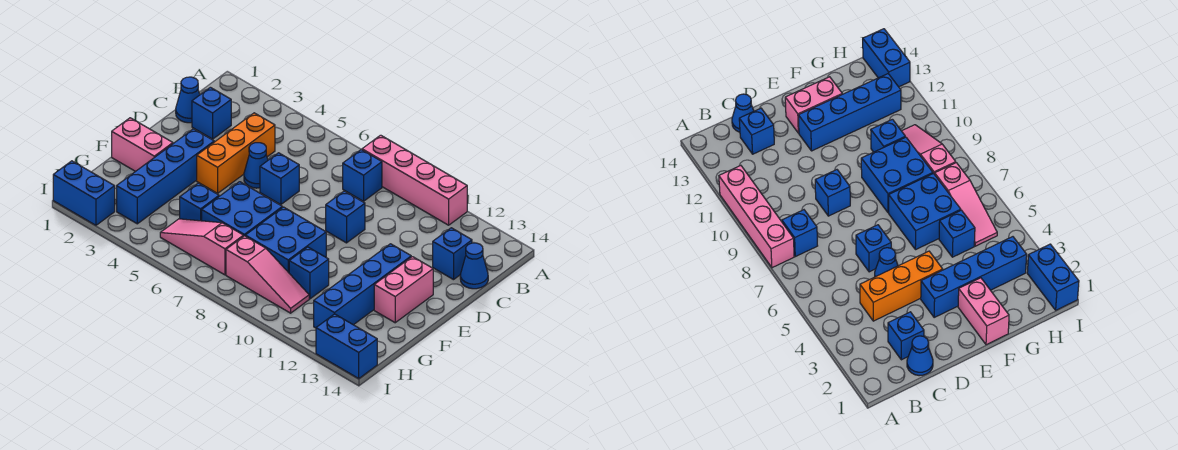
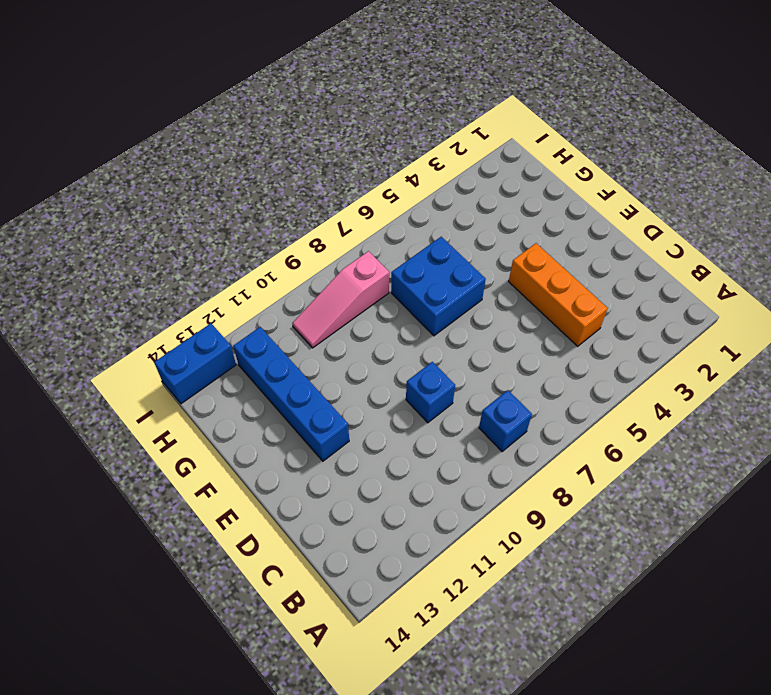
none -> pink brick A8:A11 level 1
none -> blue cone C1 level 1
none -> blue brick C2 level 1

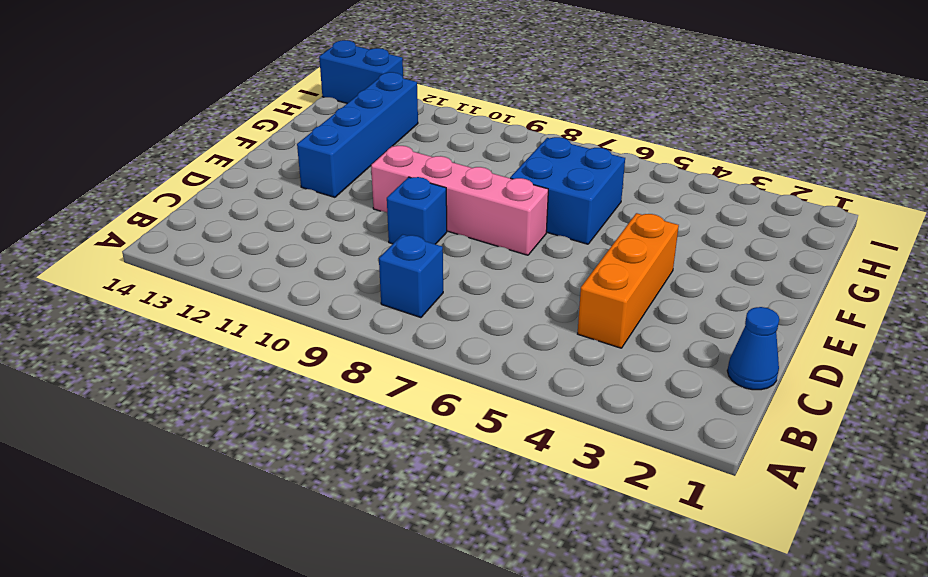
pink brick E7:E10 level 1 -> pink brick A8:A11 level 1
none -> blue brick C2 level 1
none -> blue brick C13 level 1
none -> blue cone C14 level 1

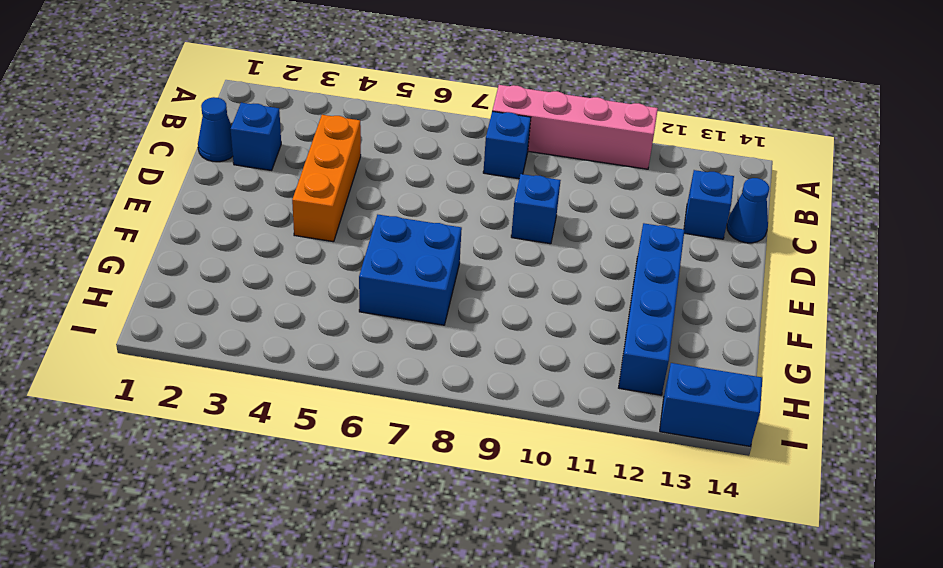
none -> blue cone D5 level 1
none -> blue brick D6 level 1
none -> blue brick E3:H3 level 1

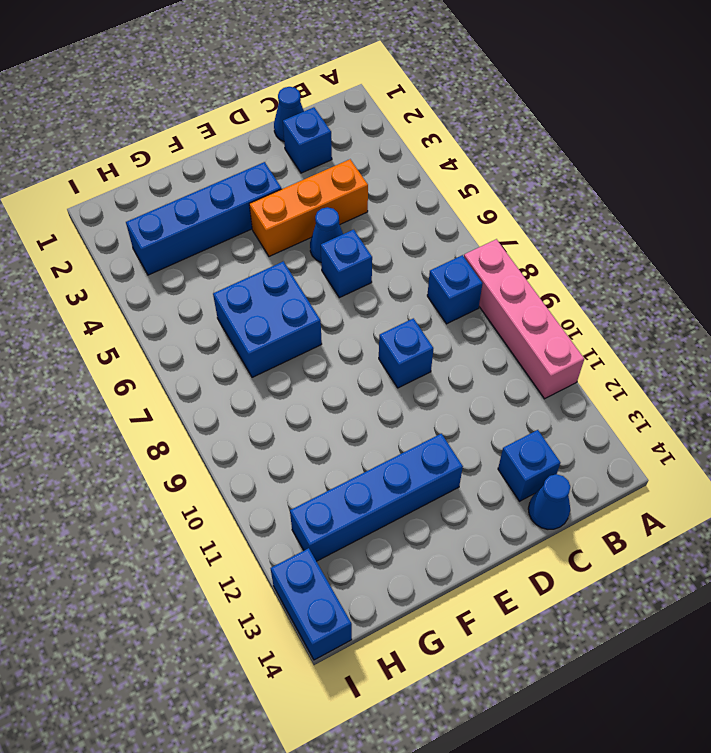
none -> pink brick E13:F13 level 1
none -> pink brick F1:F2 level 1
none -> blue brick F8:G9 level 1

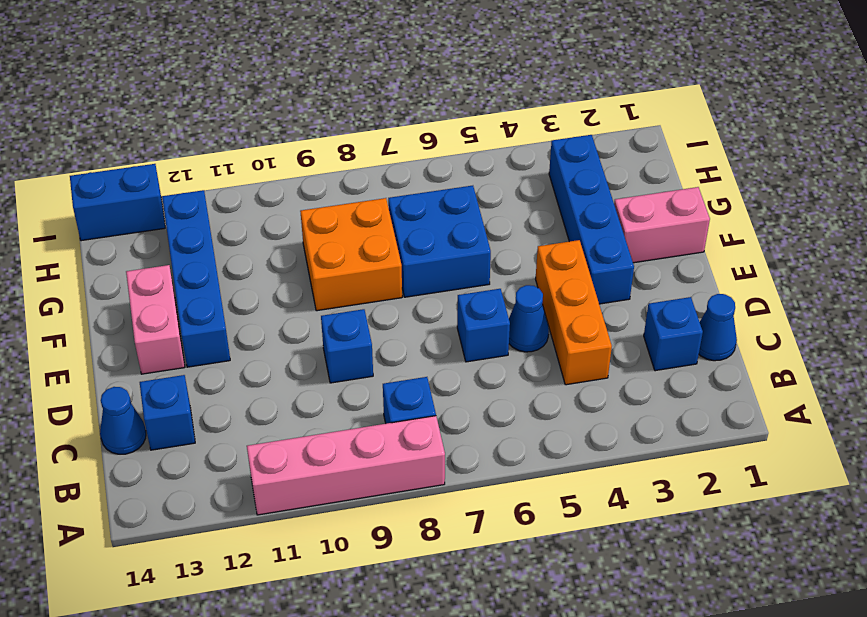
orange brick F8:G9 level 1 -> blue brick F8:G9 level 1
none -> blue brick G5 level 1
none -> blue brick G10 level 1
none -> pink slope H5:H7 level 1 top 7

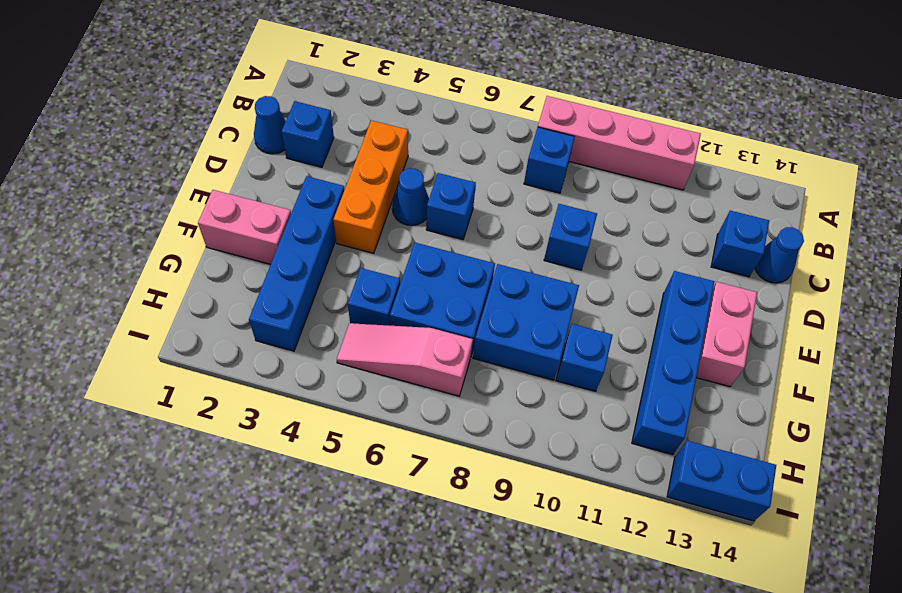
none -> pink slope H8:H10 level 1 top 8
none -> blue brick I1:I2 level 1

